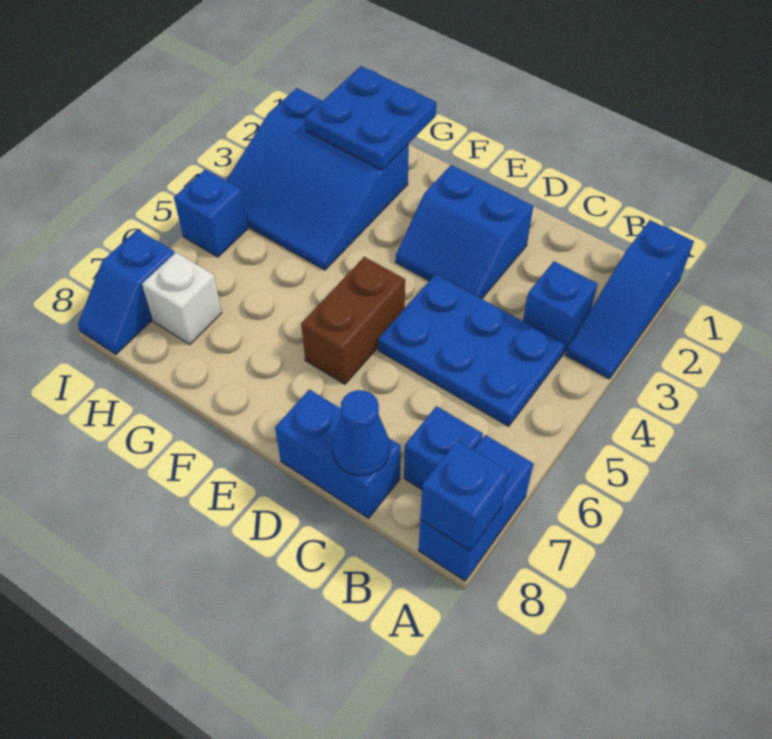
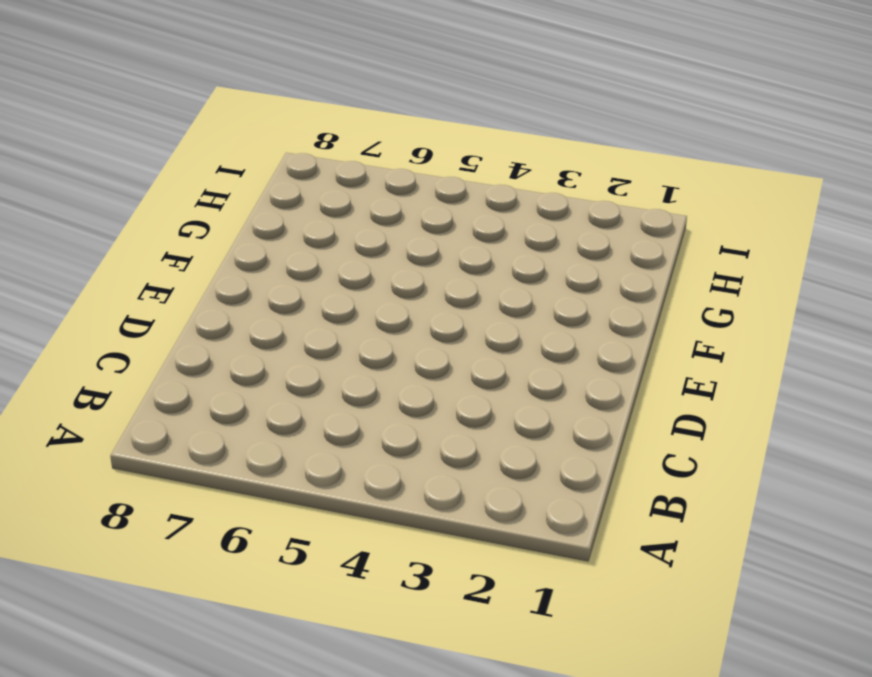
none -> blue slope A1:A3 level 1 top 1
none -> blue brick A7:A8 level 1
none -> blue brick B3 level 1

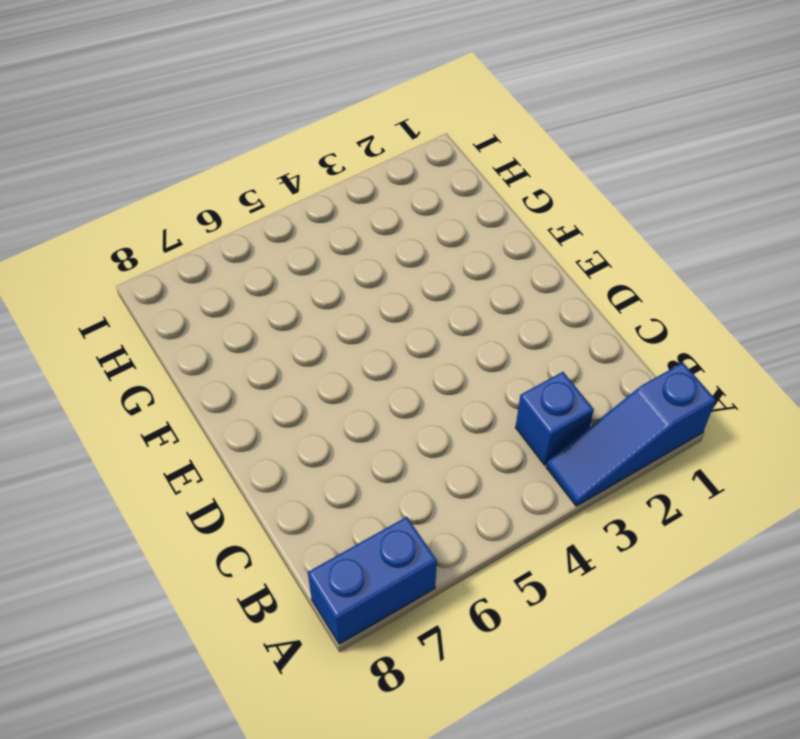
none -> blue plate B4:D5 level 1
none -> blue brick B7 level 1
none -> blue brick C8:D8 level 1

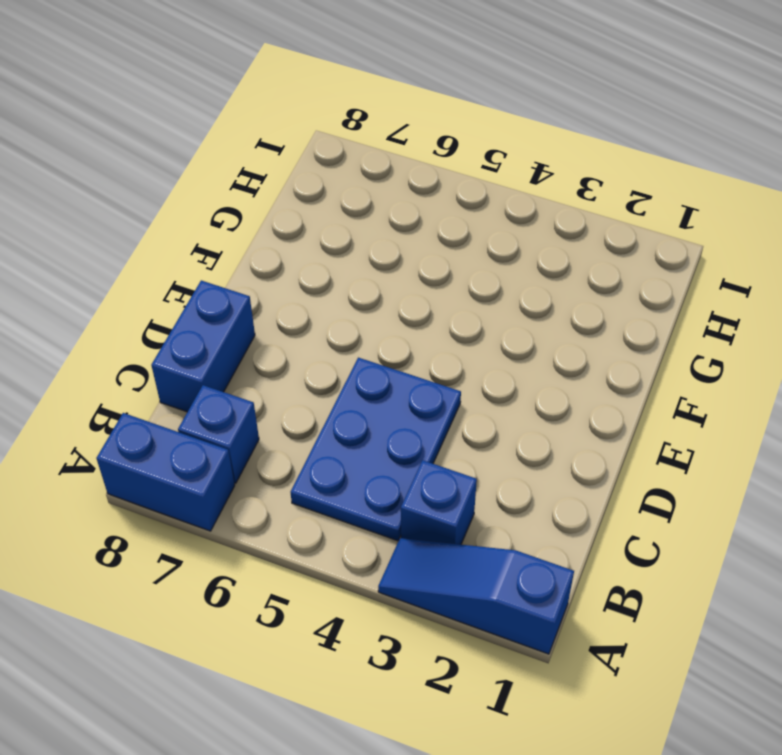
none -> blue slope D2:E3 level 1 top 2
none -> brown brick E5:E6 level 1
none -> blue slope G2:I4 level 1 top 2

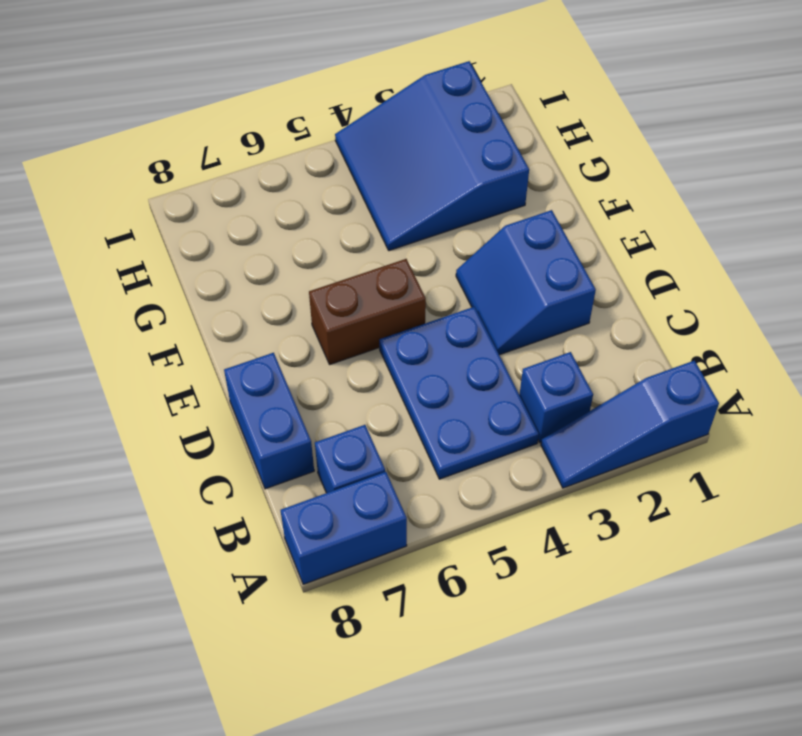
none -> white brick H7 level 1
none -> blue brick I5 level 1
none -> blue slope I7:I8 level 1 top 7

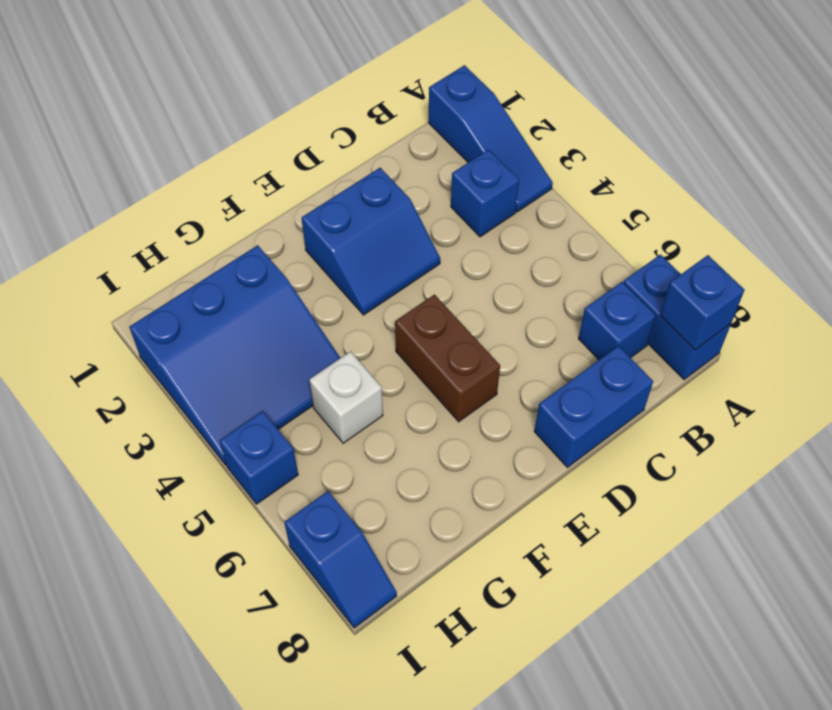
white brick G5 level 1 -> white brick H7 level 1
none -> blue plate B4:D5 level 1
none -> blue cone C8 level 2
none -> blue plate G1:H2 level 2

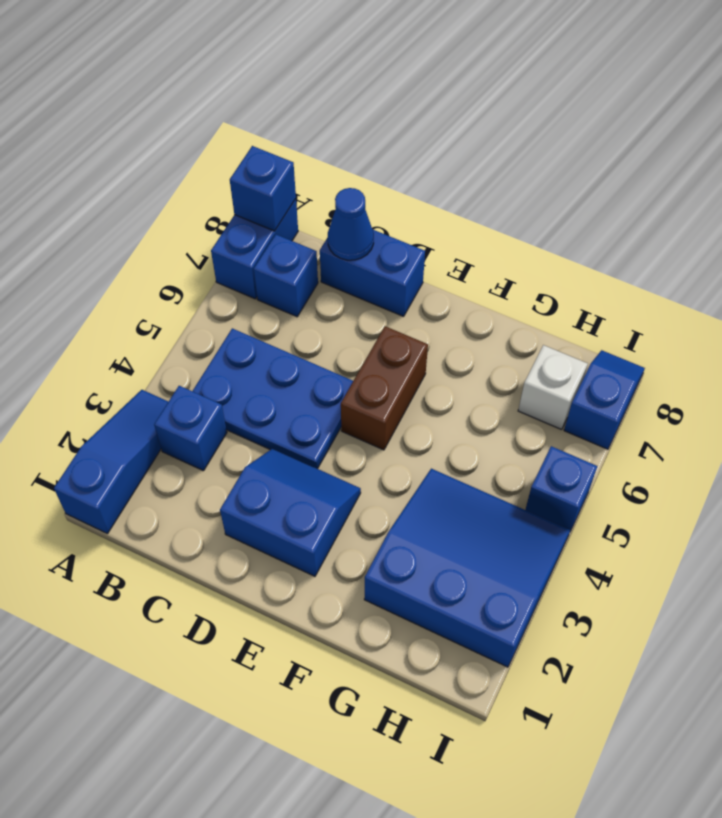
none -> blue plate G1:H2 level 2

